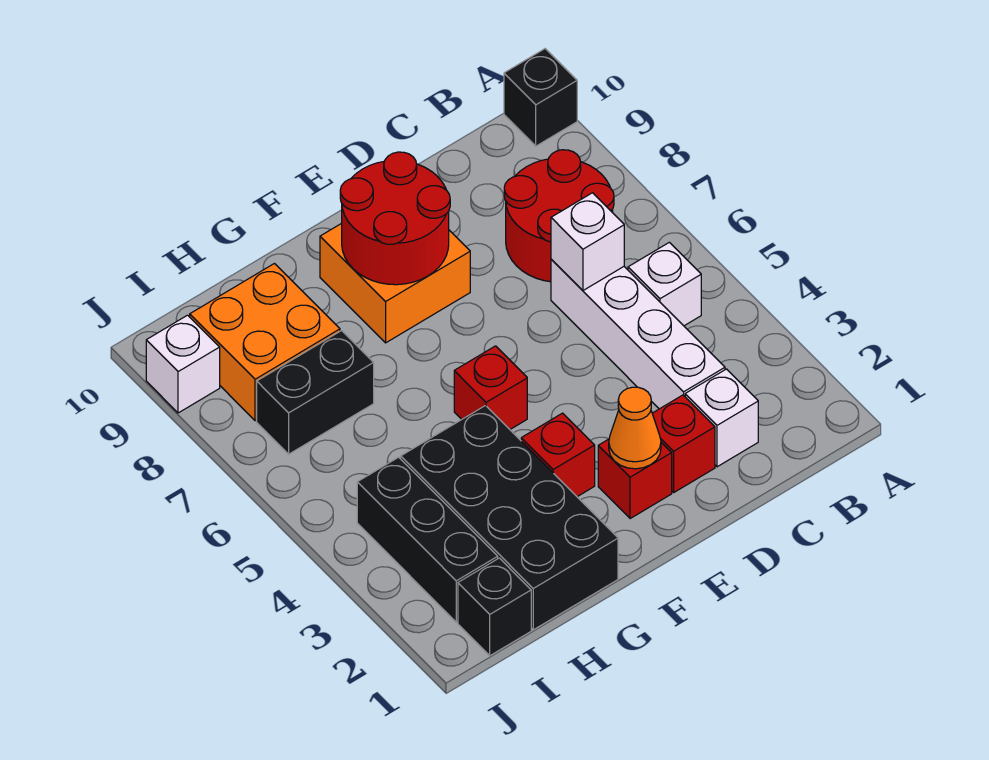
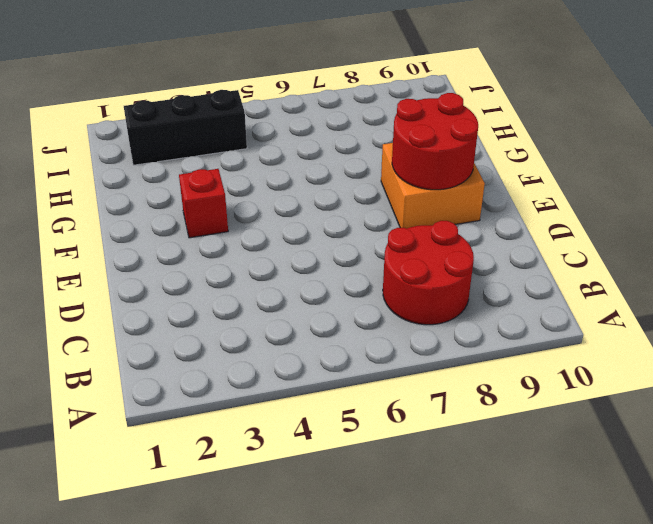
none -> black brick A10 level 1
none -> white brick B5 level 1
none -> white brick C2 level 1

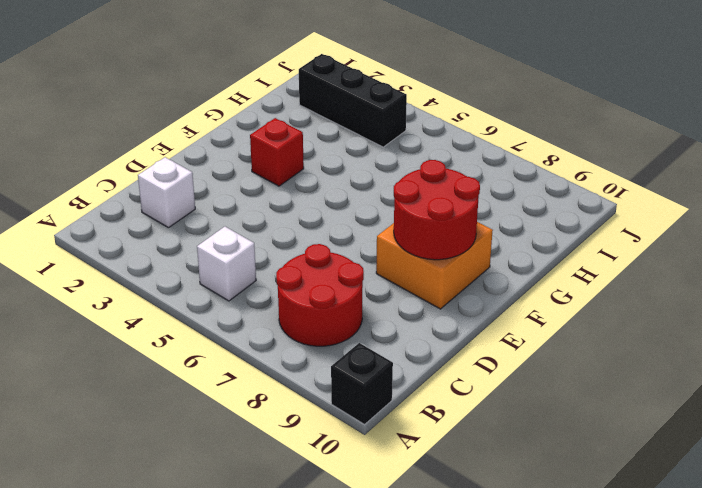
none -> white brick C3:C6 level 1
none -> red brick D2 level 1
none -> red brick E2 level 1

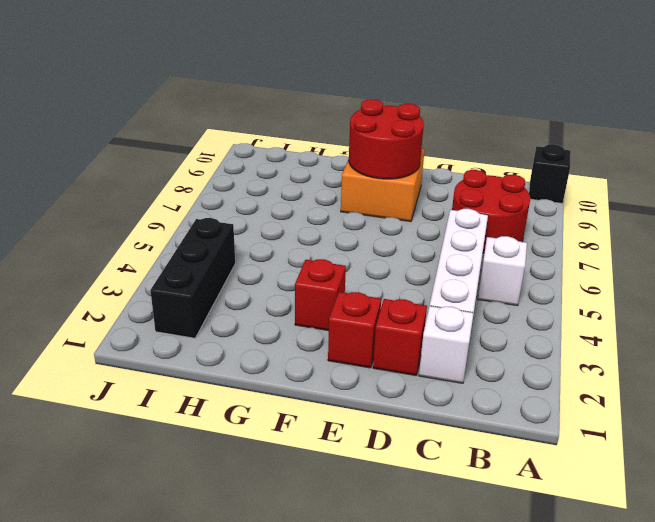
none -> red brick F5 level 1
none -> black brick G1:H4 level 1
none -> black brick H7:I7 level 1

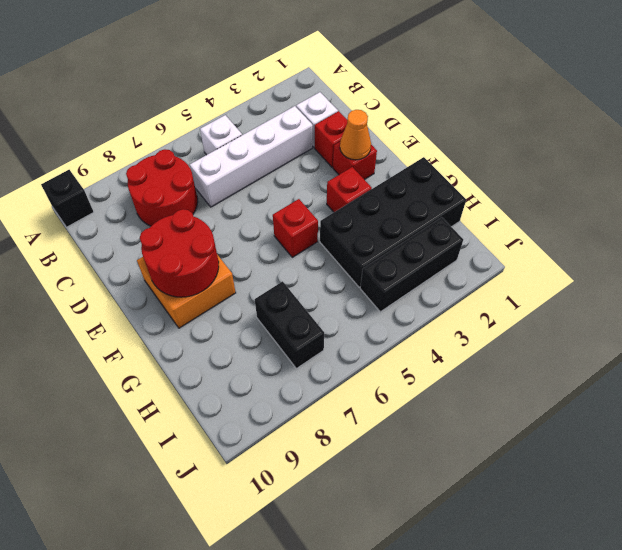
none -> orange brick H8:I9 level 1
none -> black brick I1 level 1
none -> white brick J9 level 1

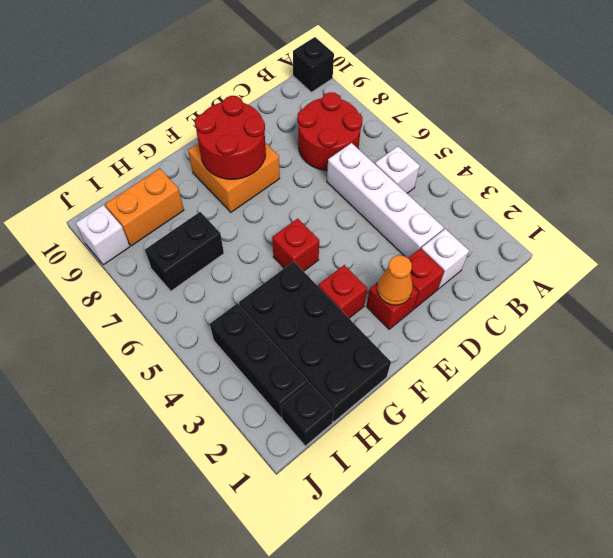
orange brick H9:I9 level 1 -> orange brick H8:I9 level 1
none -> white brick C6 level 2

